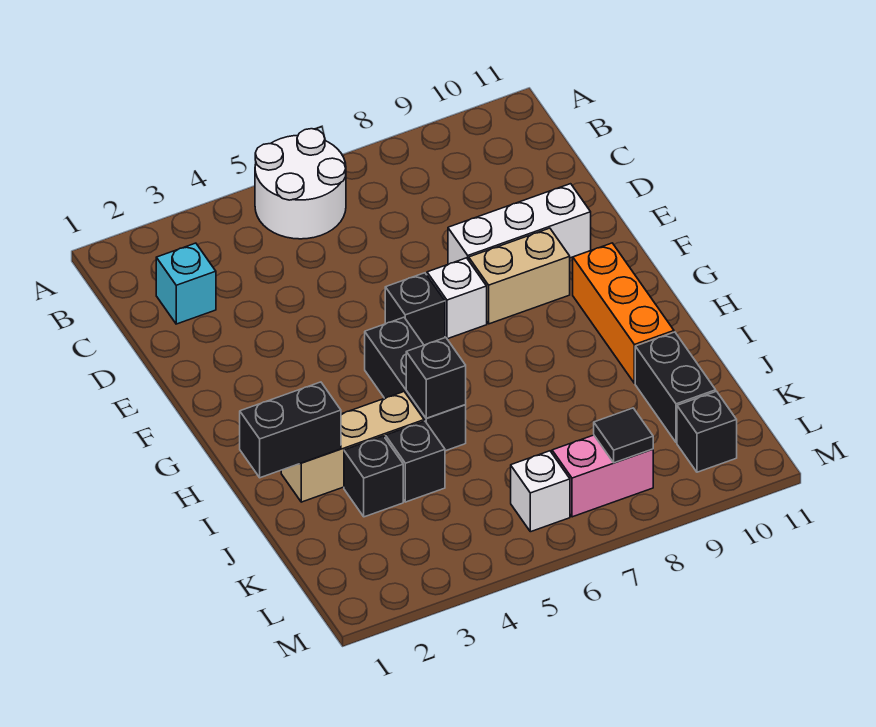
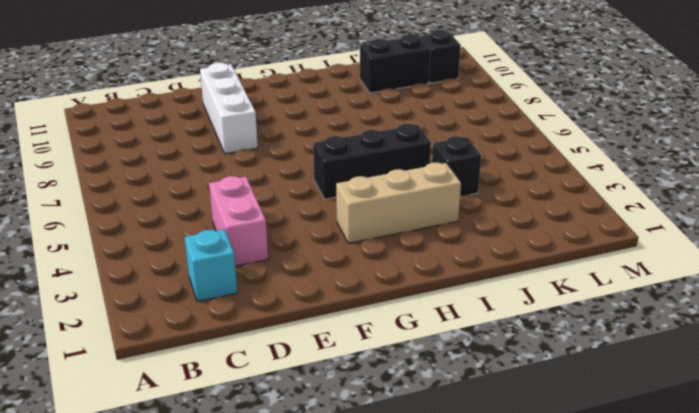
pink brick D3:D4 level 1 -> pink brick L7:L8 level 1
tan brick G3:I3 level 1 -> tan brick I2:I4 level 1
none -> white round brick A5:B6 level 1
none -> black brick F6 level 1
none -> white brick F7 level 1

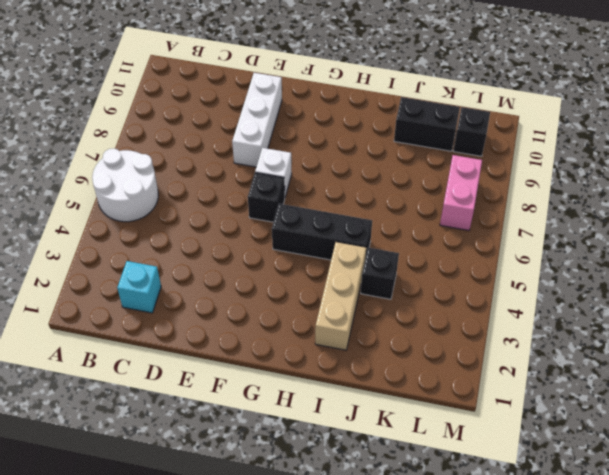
none -> tan brick F8:F9 level 1
none -> orange brick G10:I10 level 1
none -> black brick J3 level 1

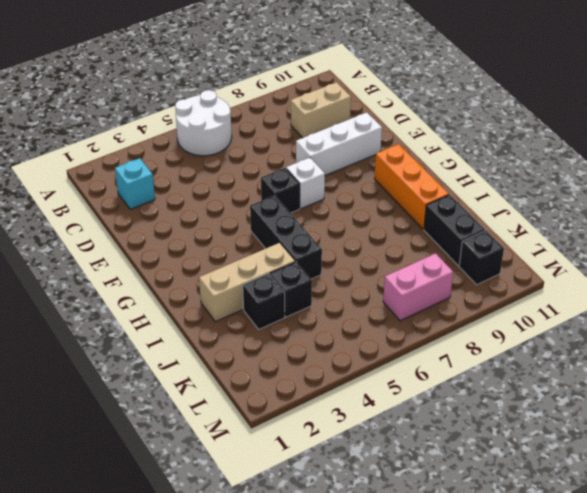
tan brick C9:C10 level 1 -> tan brick F8:F9 level 1
none -> white brick L6 level 1
none -> black brick I1:I2 level 2
none -> black brick I5 level 2

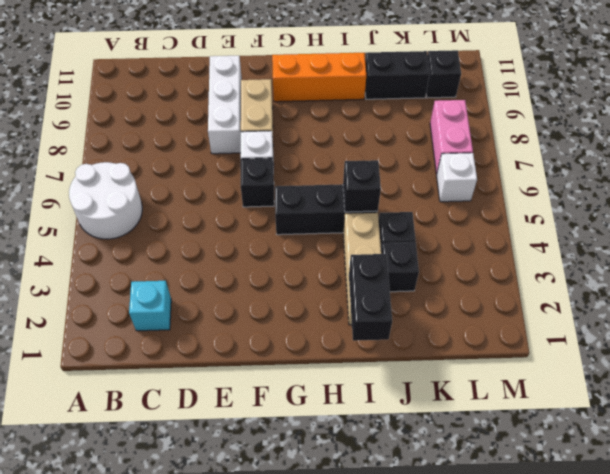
none -> black tile L8 level 2

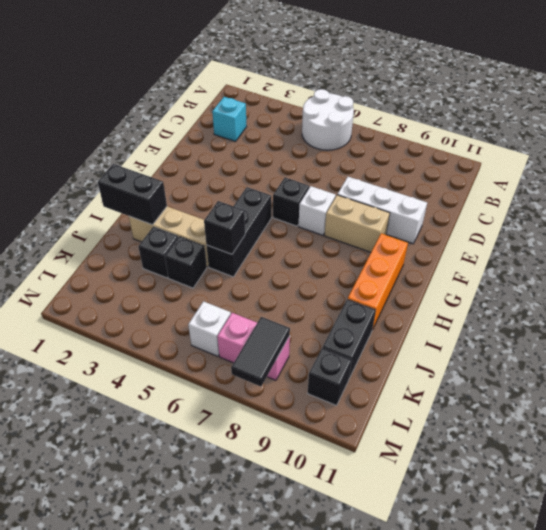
black tile L8:M8 level 2 -> black tile L8 level 2

